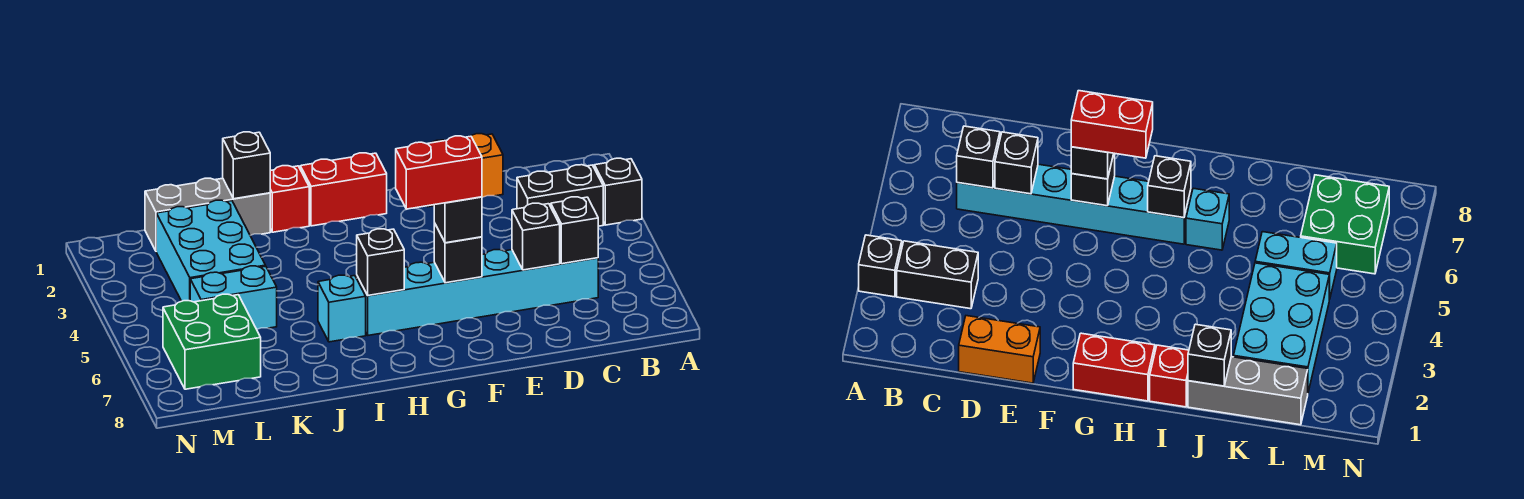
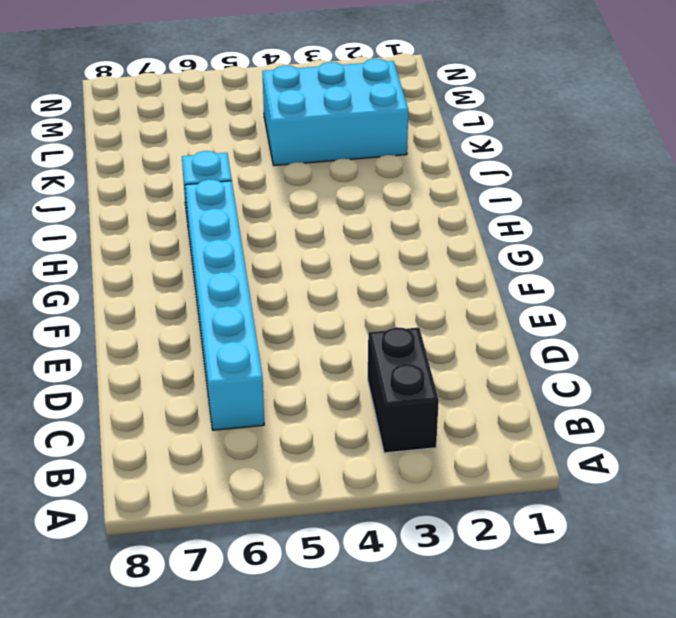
none -> black brick A3 level 1
none -> orange brick D1:E1 level 1
none -> red brick G1:H1 level 1

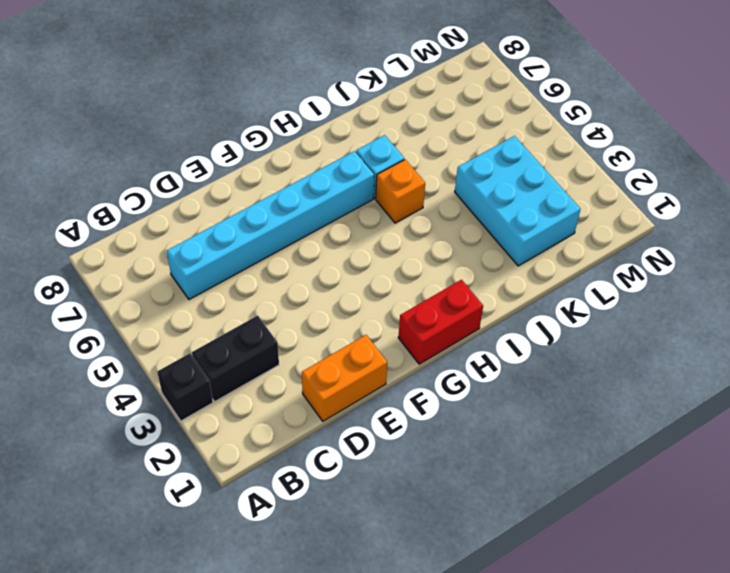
orange brick I5 level 1 -> none
none -> red brick I1 level 1
none -> grey brick J1:L1 level 1
none -> cyan brick K5:L5 level 1

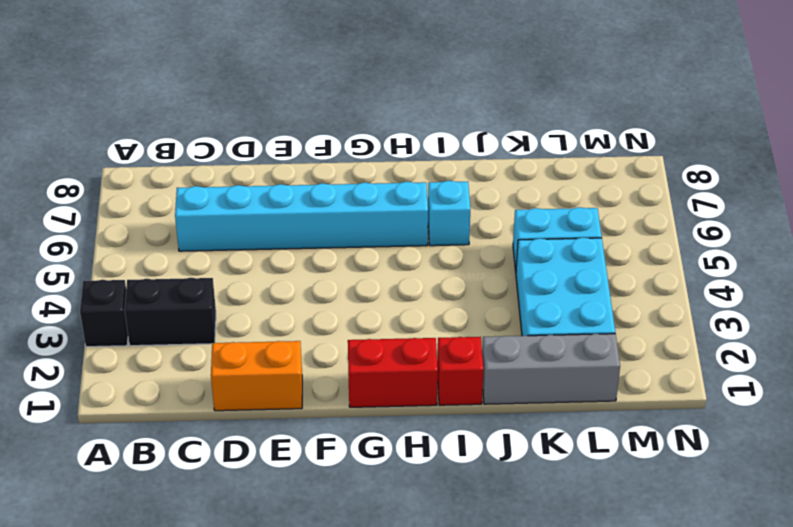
none -> green brick L6:M7 level 1
none -> black brick C6 level 2
none -> black brick D6 level 2

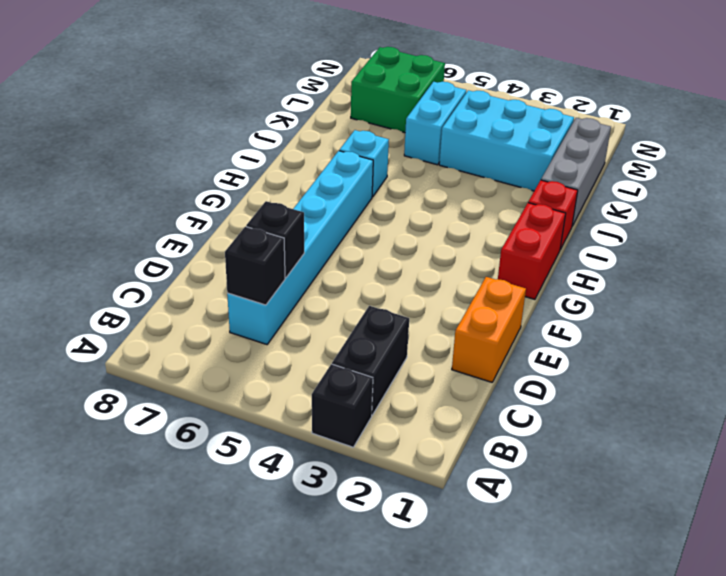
none -> black brick F6 level 2
none -> black brick H6 level 2
none -> black brick J1 level 2

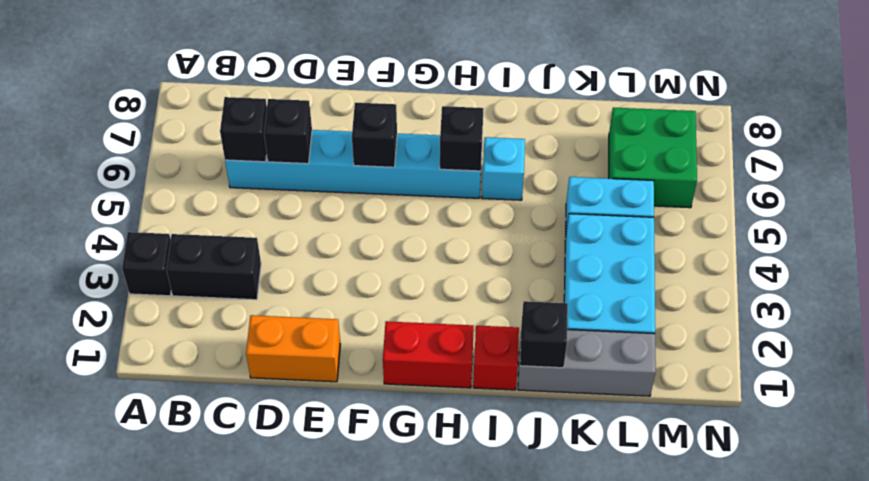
none -> black brick F6 level 3
none -> red brick F6:G6 level 4

